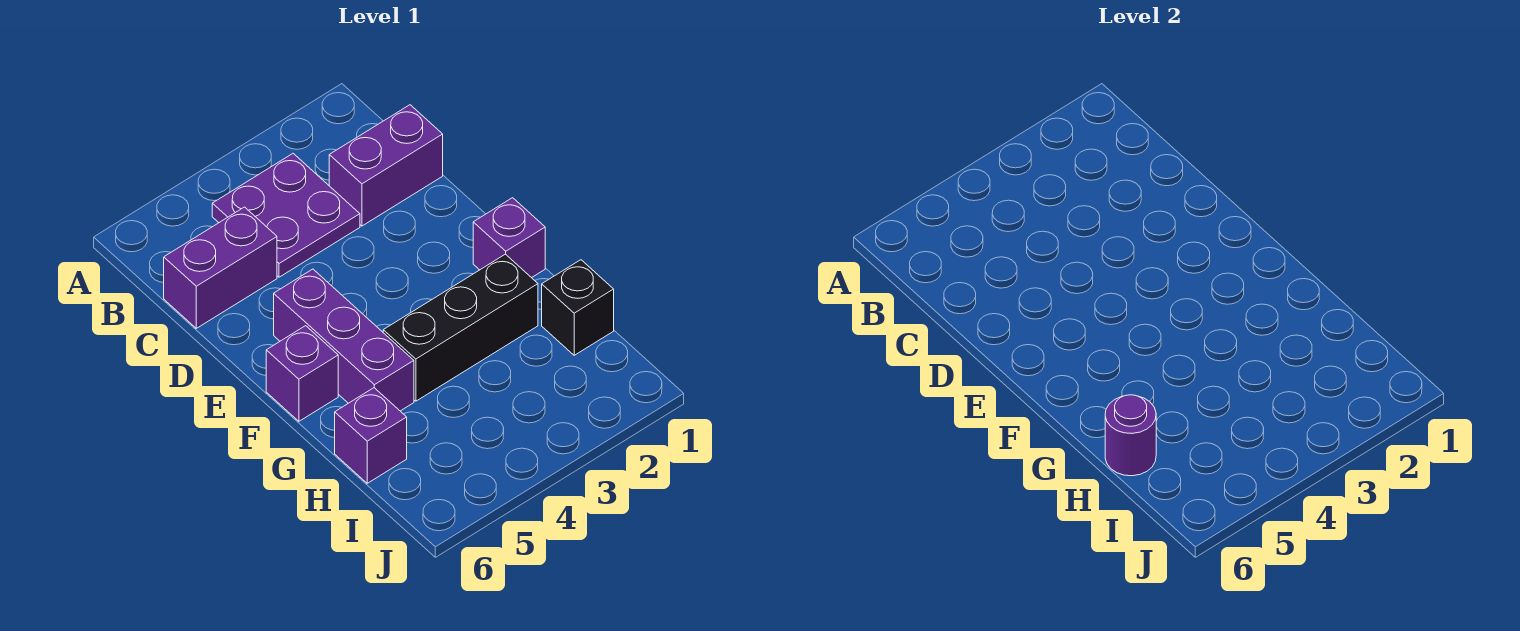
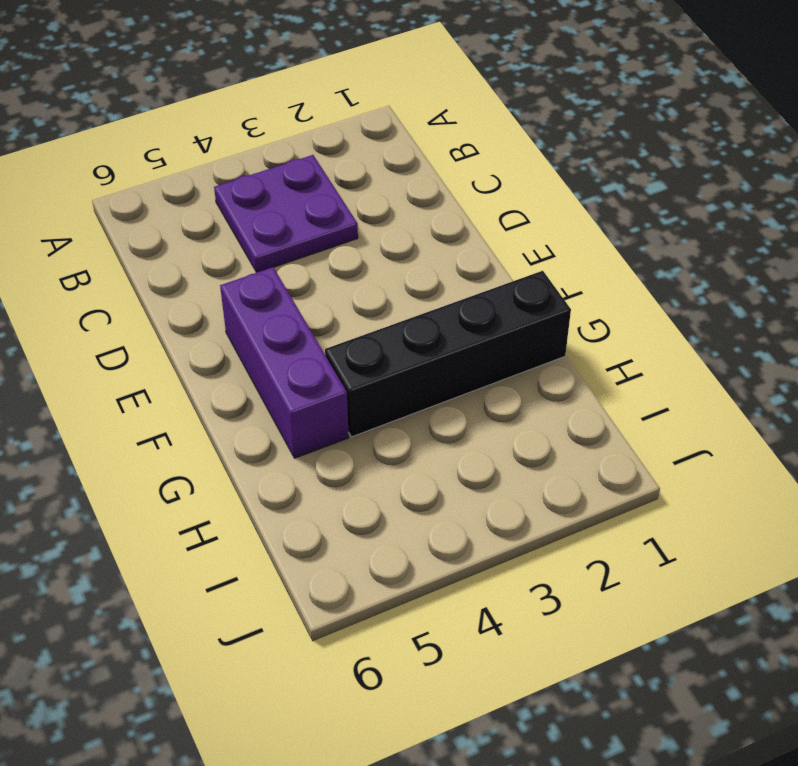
black brick G1:G4 level 1 -> black brick G2:G4 level 1
none -> purple brick C1:C2 level 1
none -> purple brick C5:C6 level 1

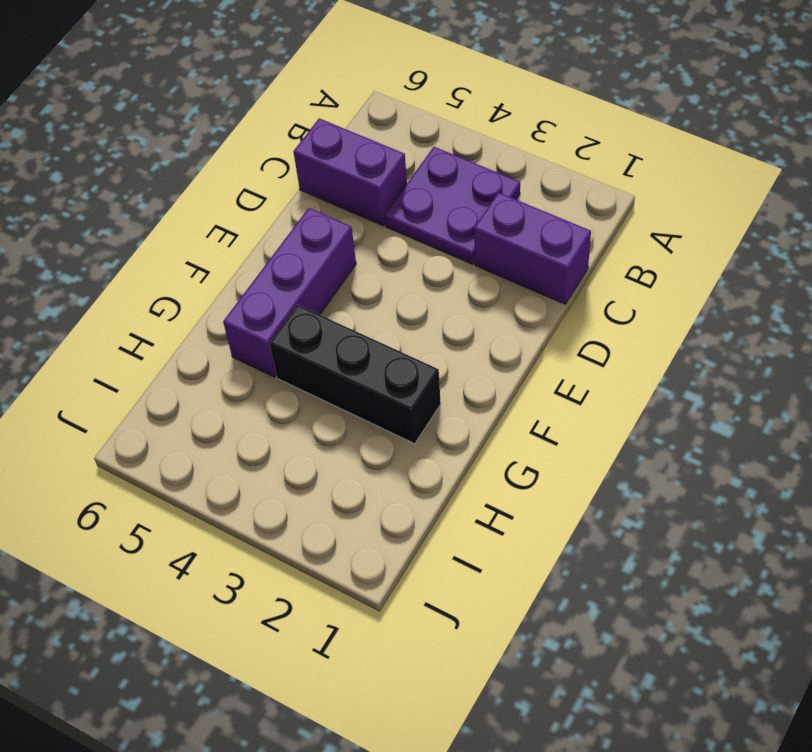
none -> purple brick F1 level 1
none -> purple brick F6 level 1

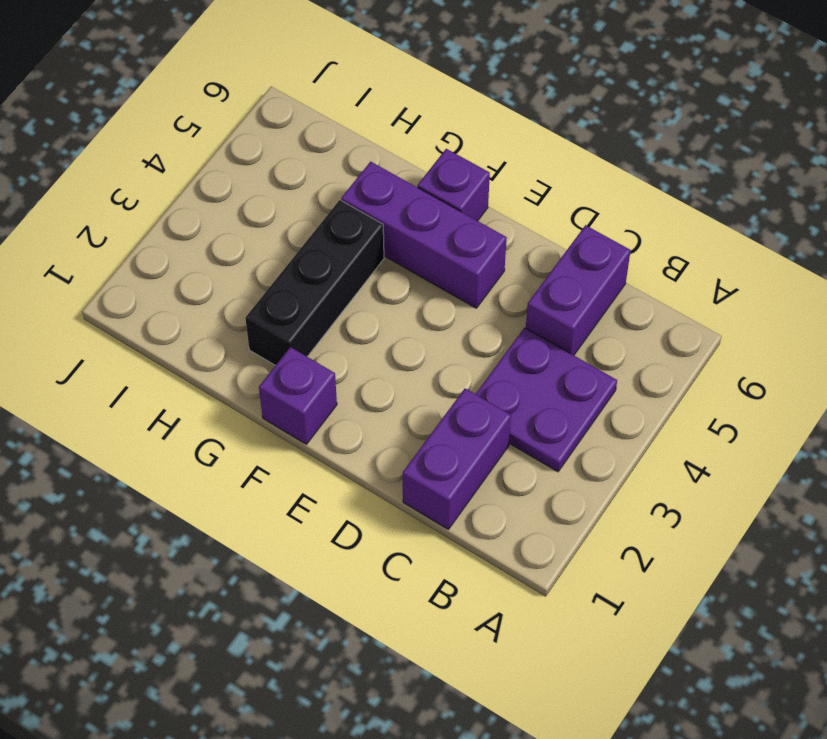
none -> black brick H1 level 1
none -> purple brick H6 level 1

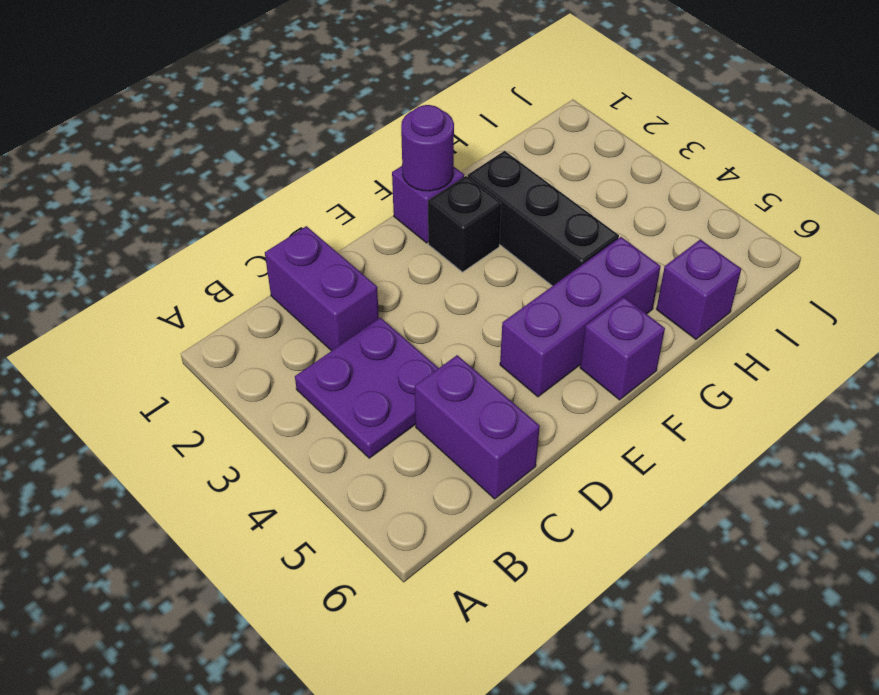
purple round brick F1 level 2 -> purple round brick H6 level 2
black brick F2 level 1 -> black brick H1 level 1

